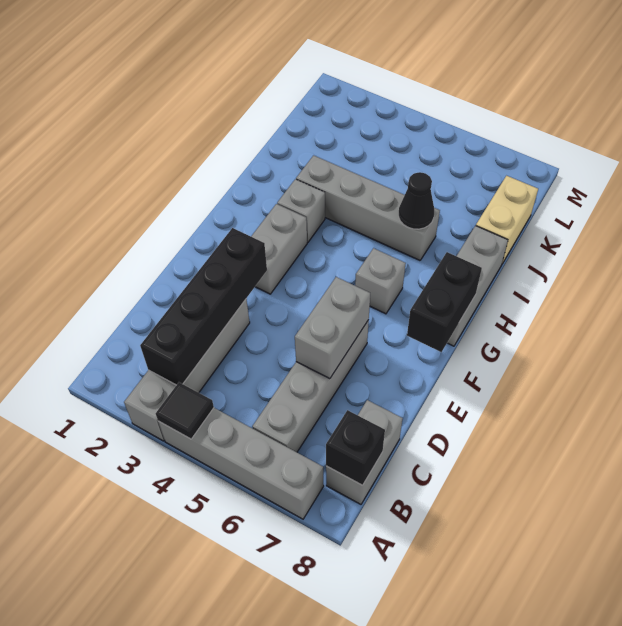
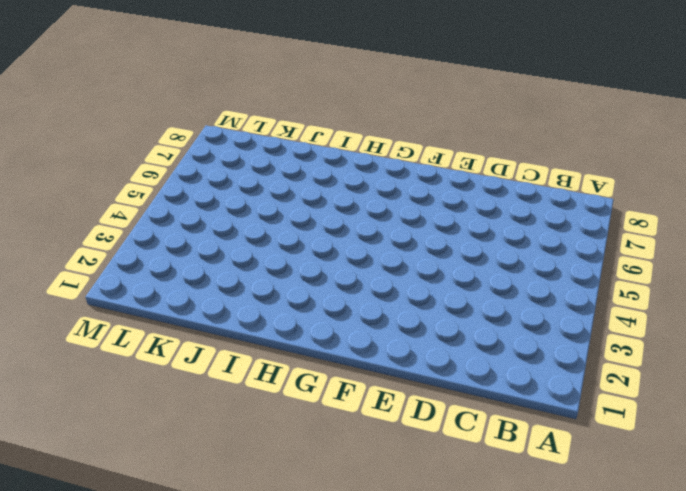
none -> grey brick A3:D3 level 1
none -> grey brick A4:A7 level 1
none -> grey brick B6:E6 level 1

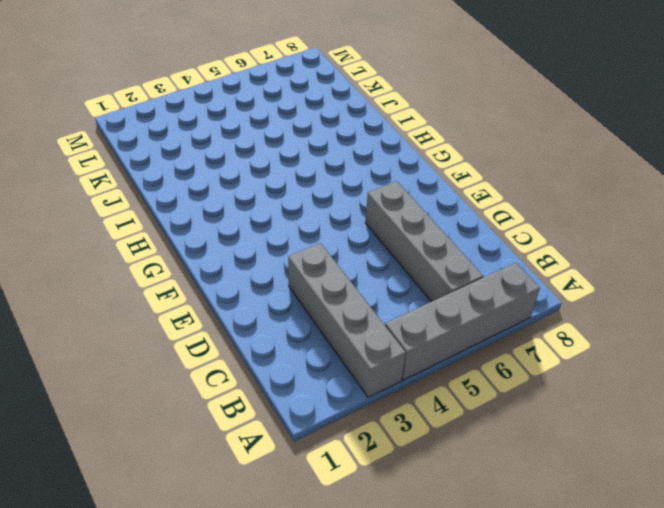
none -> grey brick B8:C8 level 1
none -> grey brick F3:G3 level 1
none -> grey brick G6 level 1

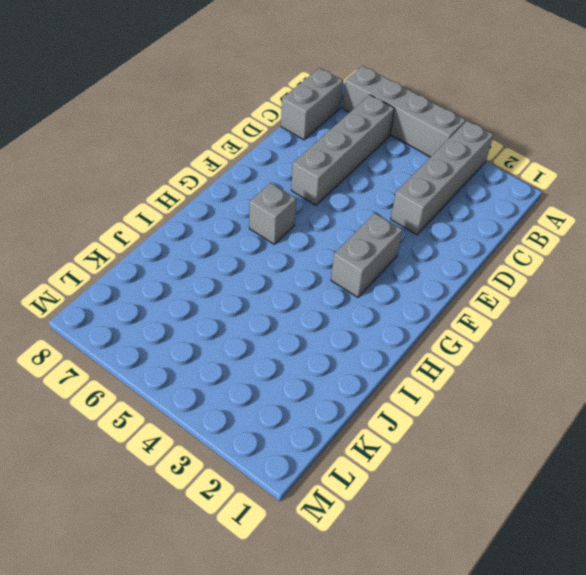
none -> grey brick G8:I8 level 1
none -> grey brick H3 level 1
none -> grey brick I3:I6 level 1

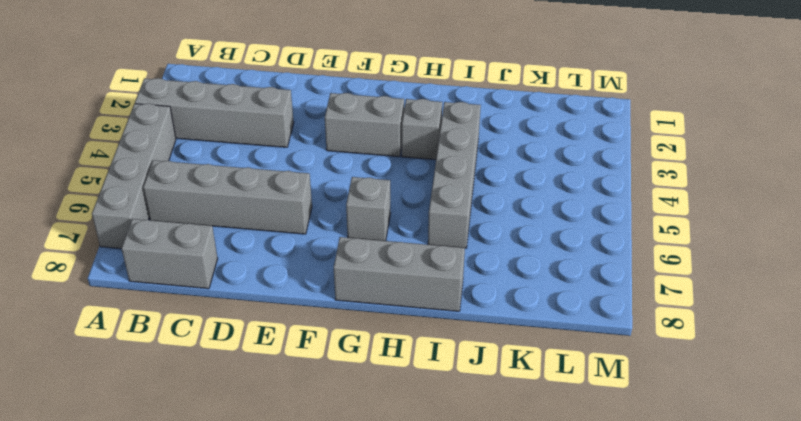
none -> tan brick J8:K8 level 1
none -> black tile A4 level 2
none -> black brick B3:E3 level 2

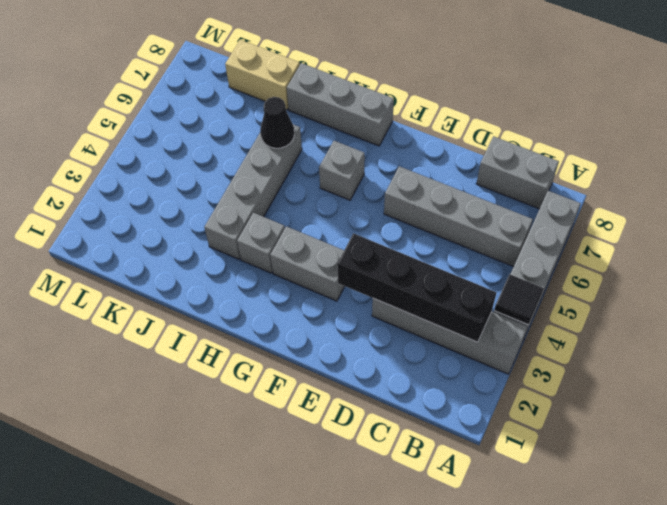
none -> black brick B8 level 2
none -> grey brick D6:E6 level 2
none -> black brick F8:G8 level 2

